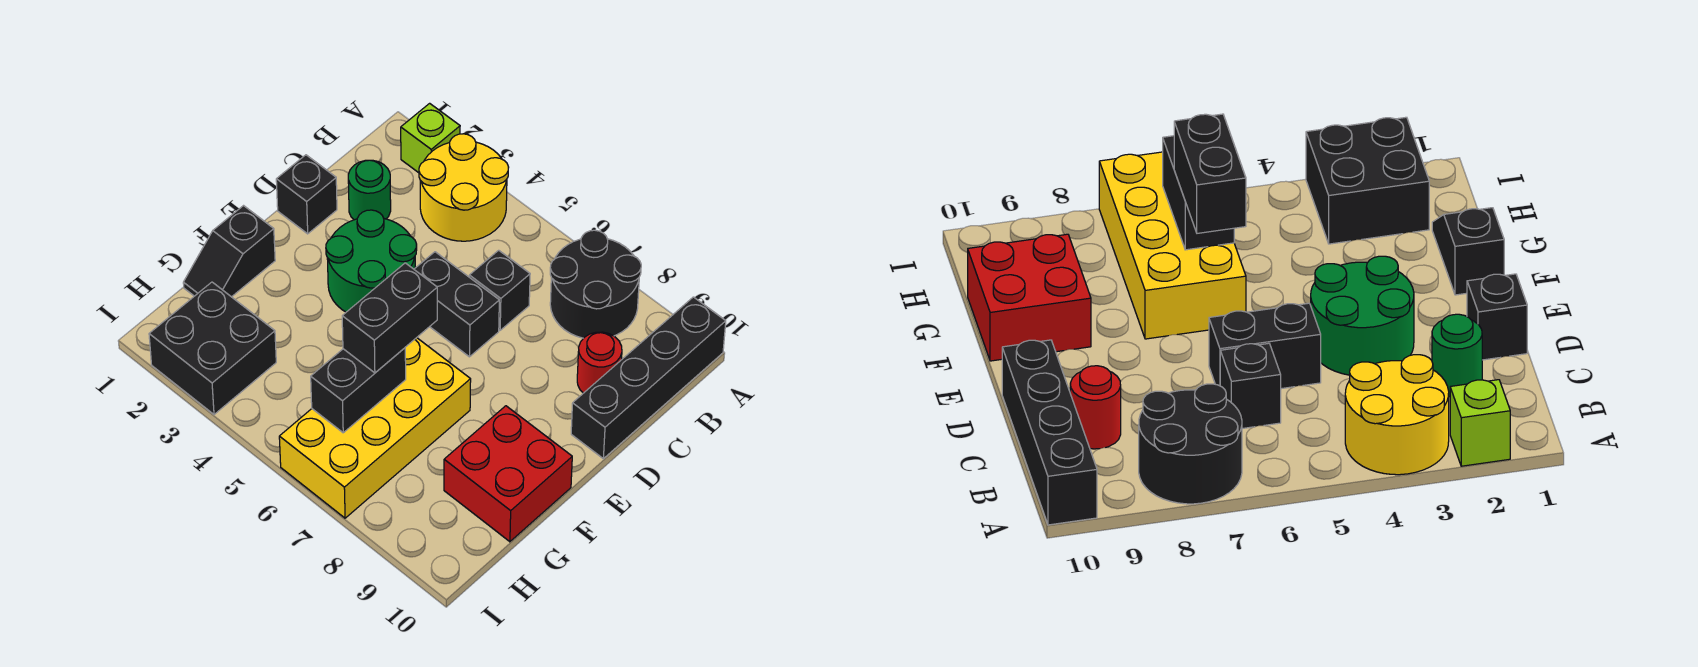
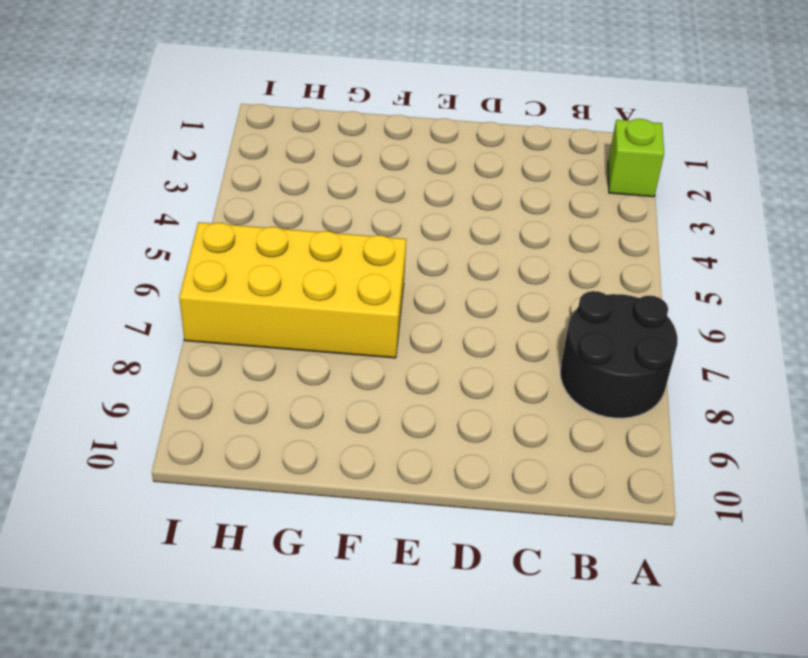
none -> yellow round brick A3:B4 level 1
none -> black brick A10:D10 level 1
none -> green round brick C2 level 1

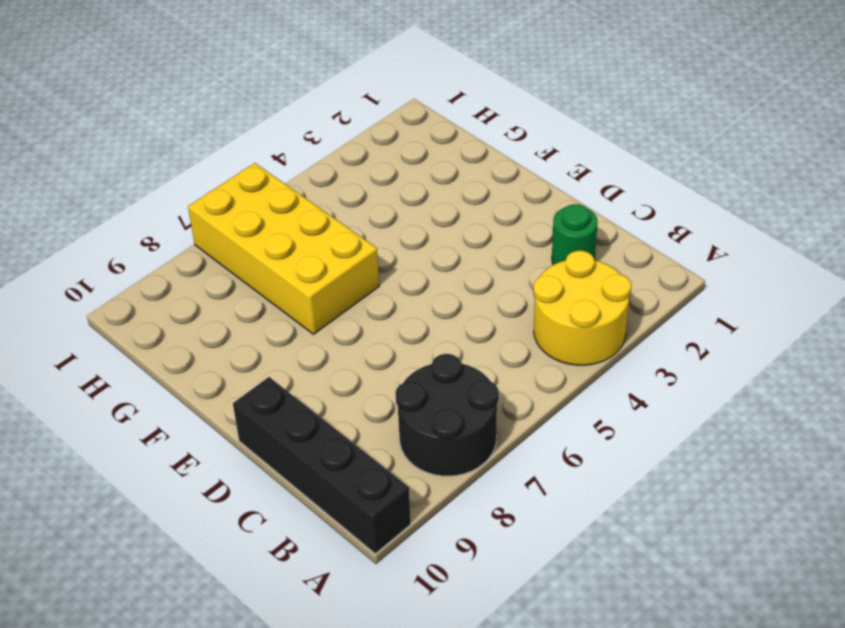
none -> lime brick A2 level 1
none -> black brick C6 level 1
none -> red round brick C9 level 1

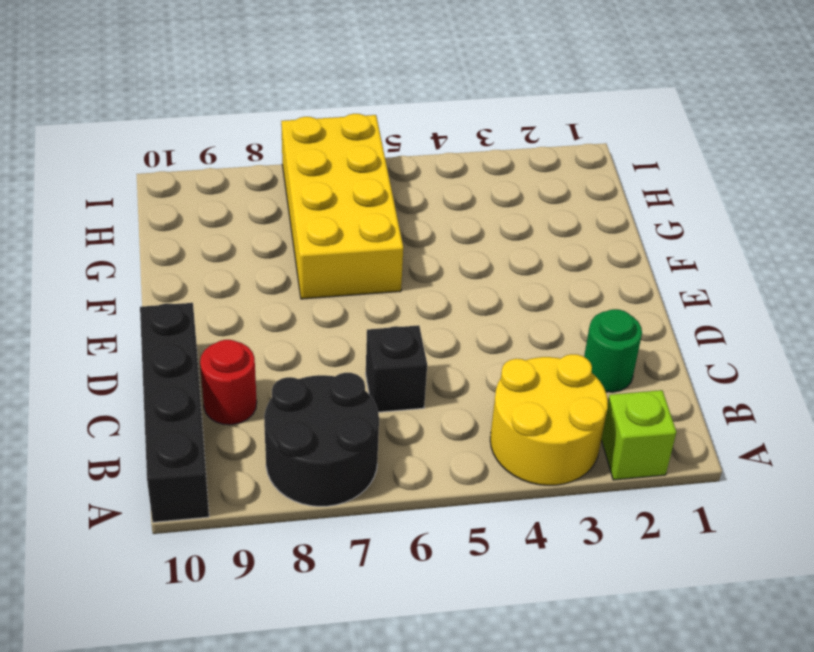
none -> black brick D1 level 1
none -> green round brick D3:E4 level 1
none -> black brick D5:D6 level 1

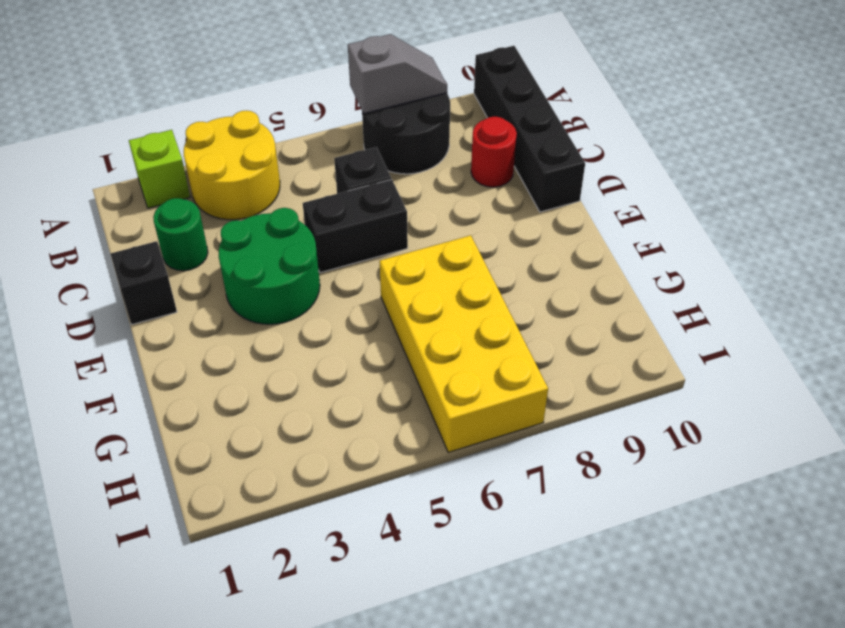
grey slope A7:A8 level 2 top 7 -> none
none -> black slope F1:G1 level 1 top F
none -> red brick F9:G10 level 1
none -> black brick H2:I3 level 1

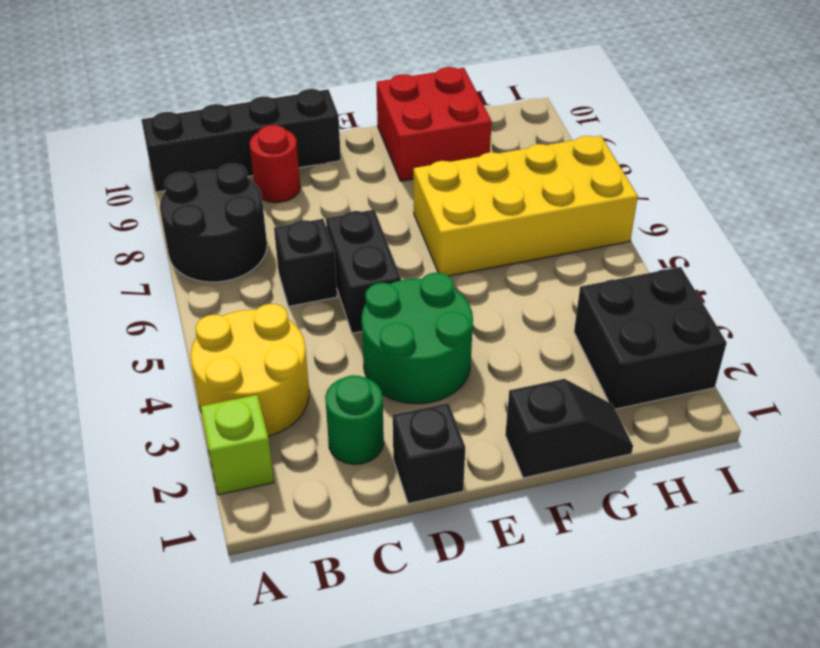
none -> black brick G6:H6 level 2
none -> black brick F6:G6 level 3

